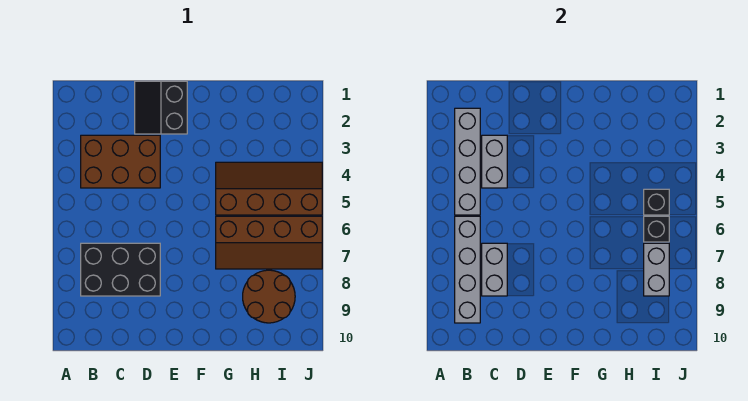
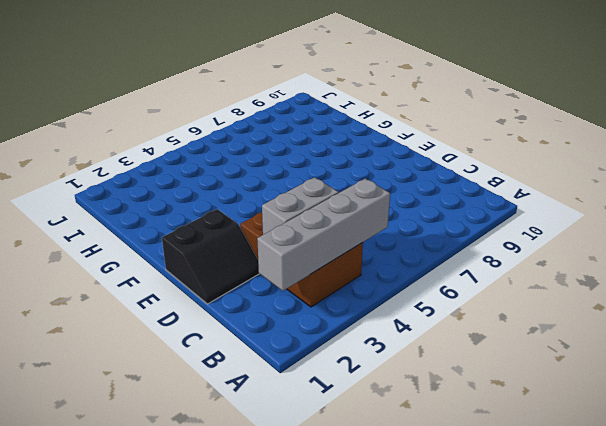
none -> black brick B7:D8 level 1
none -> brown slope G4:J5 level 1 top 5
none -> brown slope G6:J7 level 1 top 6

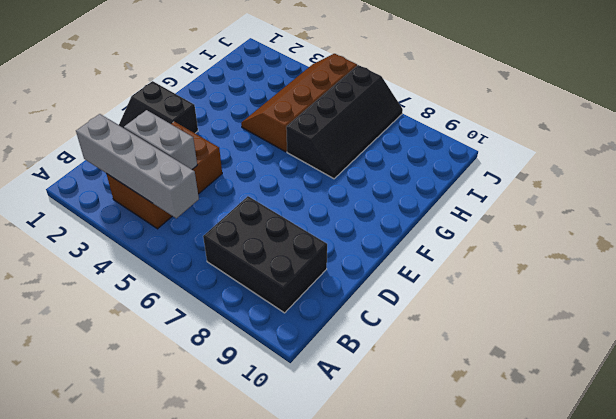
black brick B7:C9 level 1 -> black brick B7:D8 level 1
black slope G6:J7 level 1 top 6 -> brown slope G6:J7 level 1 top 6
none -> brown round brick H8:I9 level 1
none -> grey brick B6:B9 level 2
none -> grey brick C7:C8 level 2

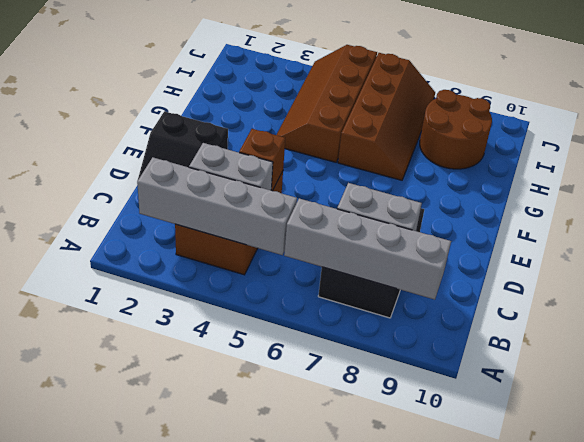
brown brick D4 level 2 -> none
none -> black brick I5 level 2
none -> black brick I6 level 2
none -> grey brick I7:I8 level 2

